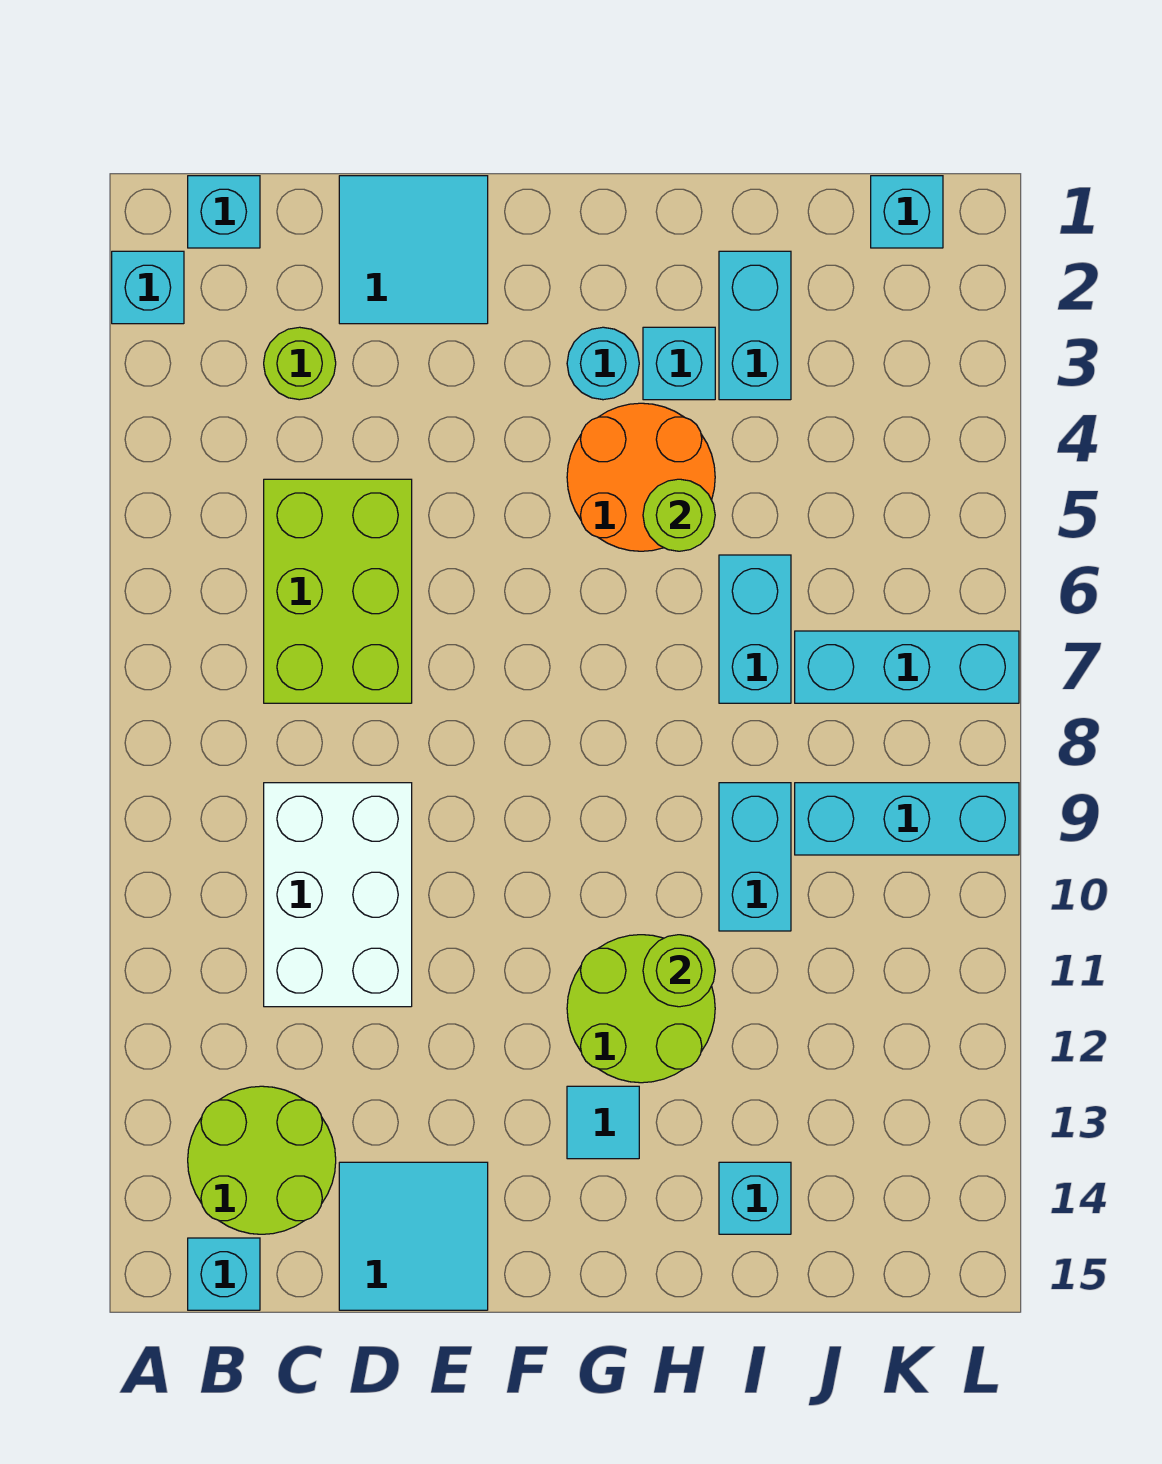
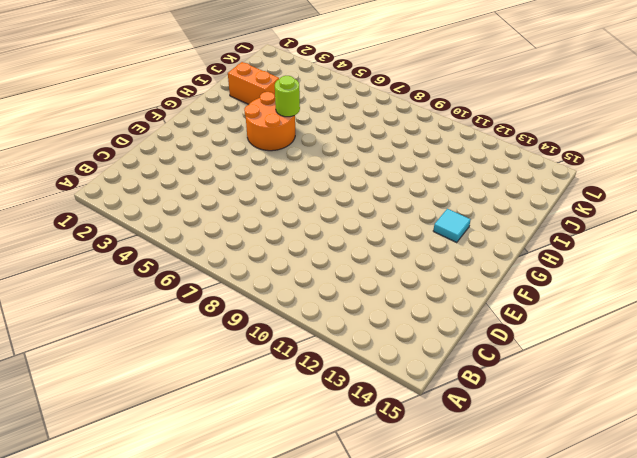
orange brick I2:I3 level 1 -> cyan brick I2:I3 level 1
none -> cyan brick A2 level 1
none -> cyan brick B1 level 1
none -> lime round brick B13:C14 level 1

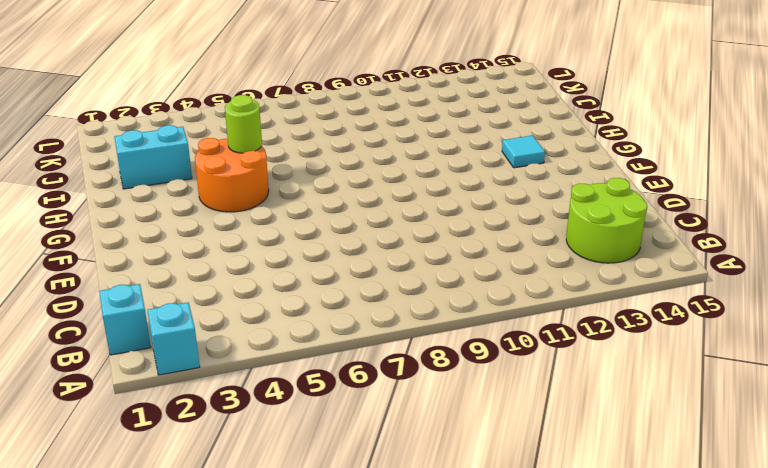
none -> cyan brick B15 level 1
none -> lime round brick C3 level 1
none -> lime brick C5:D7 level 1

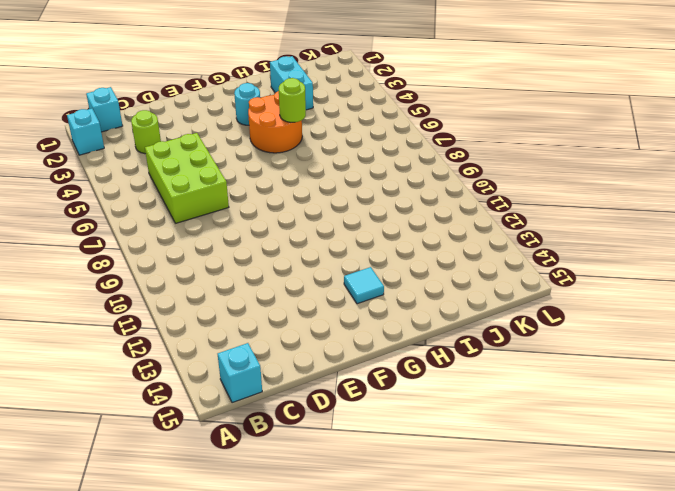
none -> lime round brick B13:C14 level 1
none -> white brick C9:D11 level 1
none -> cyan tile D1:E2 level 1

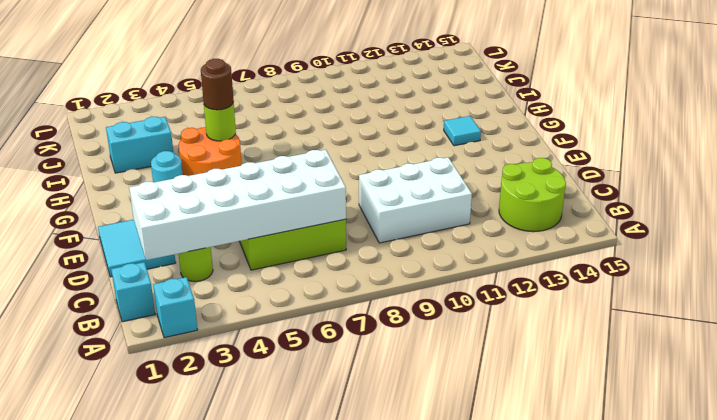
white brick C2:D7 level 2 -> none
brown round brick H5 level 3 -> none
none -> cyan brick B15 level 1
none -> cyan tile D14:E15 level 1
none -> lime round brick G11:H12 level 1

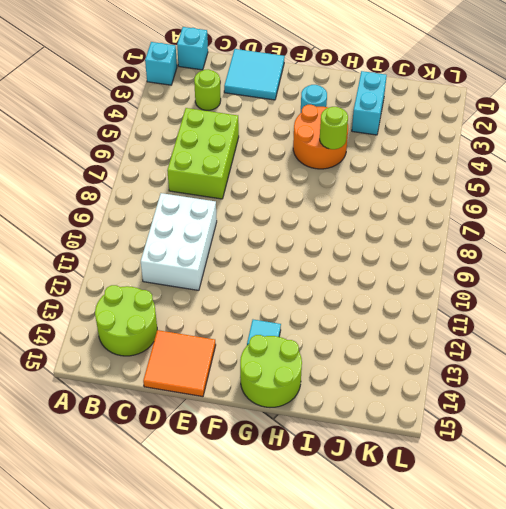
orange tile D14:E15 level 1 -> cyan tile D14:E15 level 1
lime round brick G14:H15 level 1 -> lime round brick G11:H12 level 1
none -> cyan brick B15 level 1
none -> cyan brick H3 level 1
none -> cyan brick I6:I7 level 1

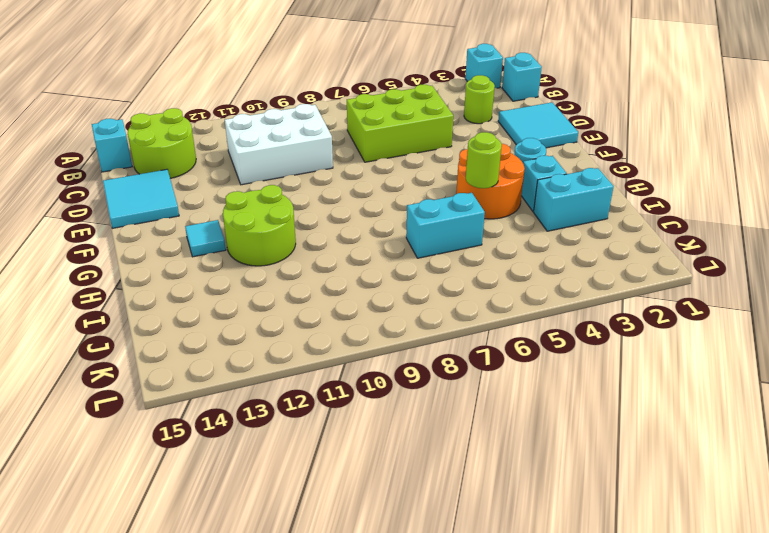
none -> cyan brick I9:I10 level 1
none -> cyan brick I14 level 1
none -> cyan brick J7:L7 level 1

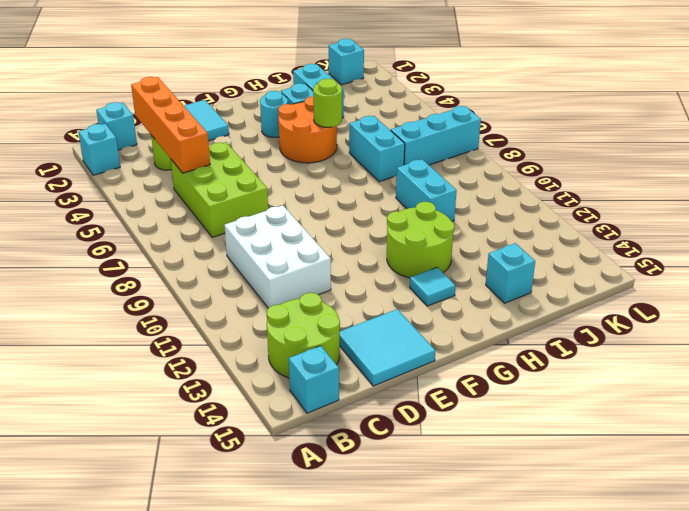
orange brick C2:C5 level 2 -> none
none -> cyan brick J9:L9 level 1
none -> lime round brick H11 level 2

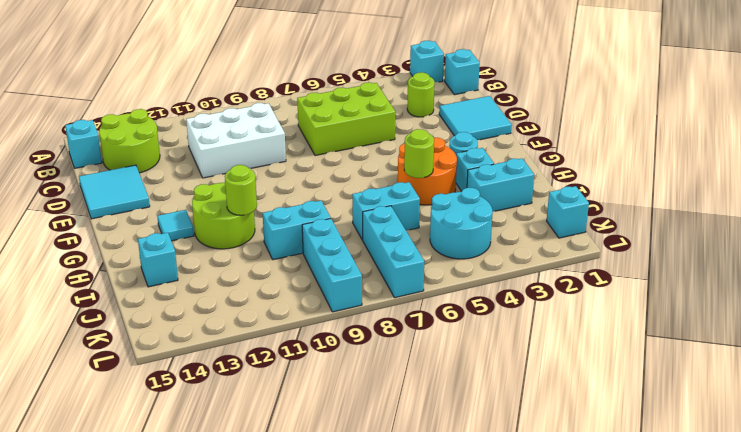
cyan round brick J4:K5 level 1 -> none

